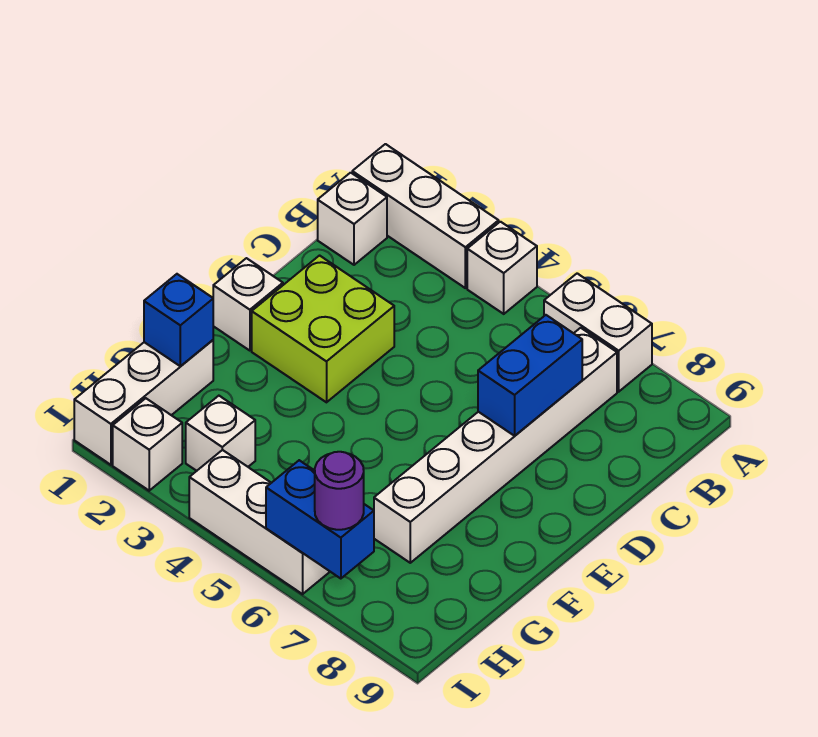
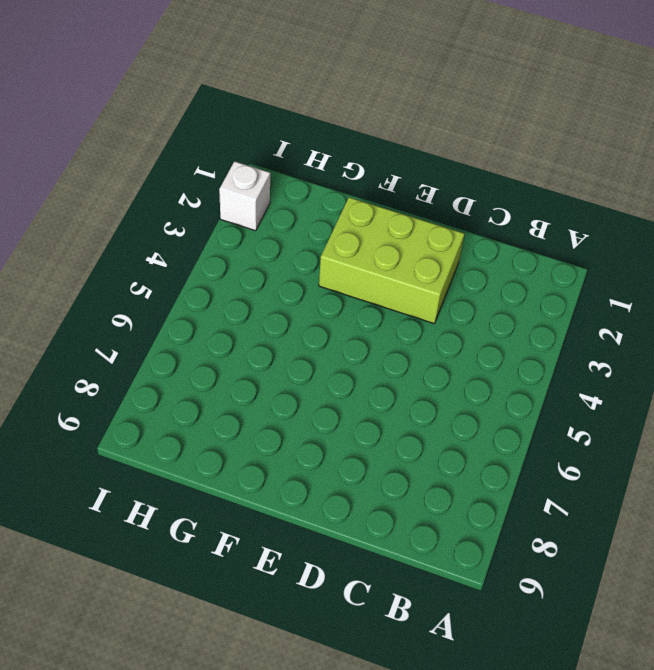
lime brick D2:F3 level 1 -> lime brick D2:E3 level 1
none -> white brick A1:A3 level 1
none -> white brick A4 level 1
none -> white brick A6:A7 level 1

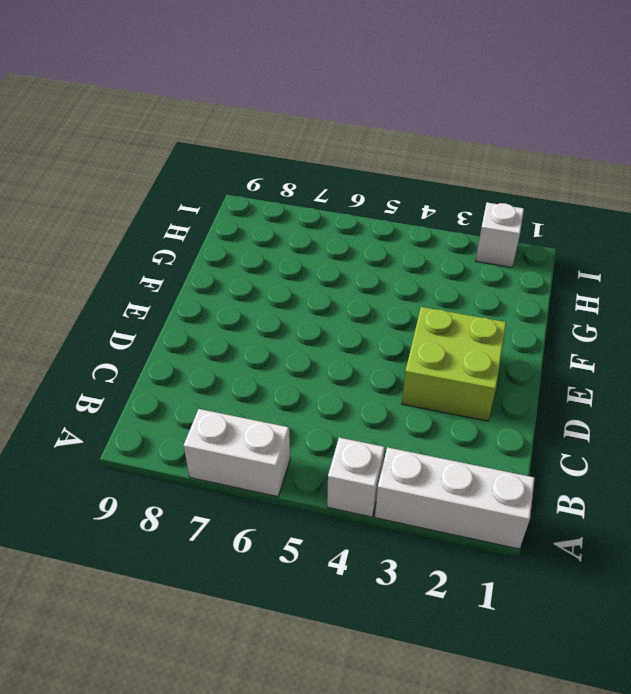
none -> white brick B1 level 1
none -> white brick B7:G7 level 1
none -> white brick E1 level 1

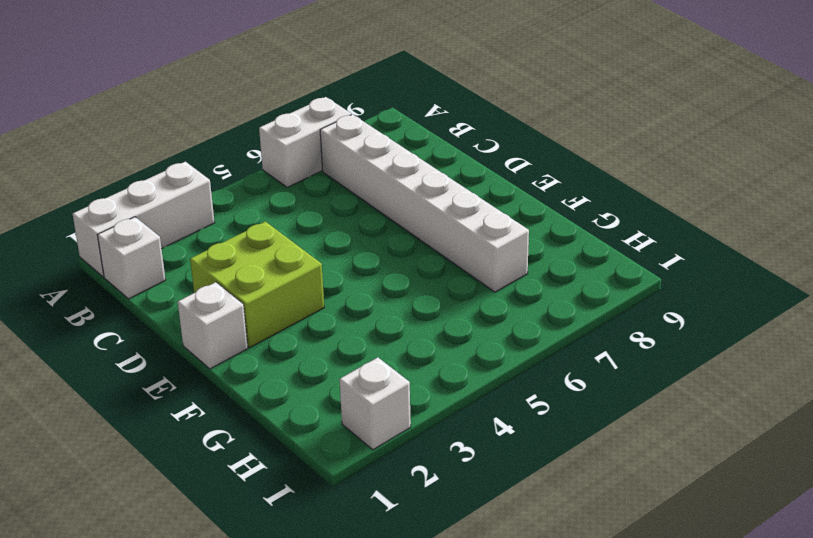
none -> white brick A4 level 1
none -> white brick G1:I1 level 1
none -> white brick H3 level 1

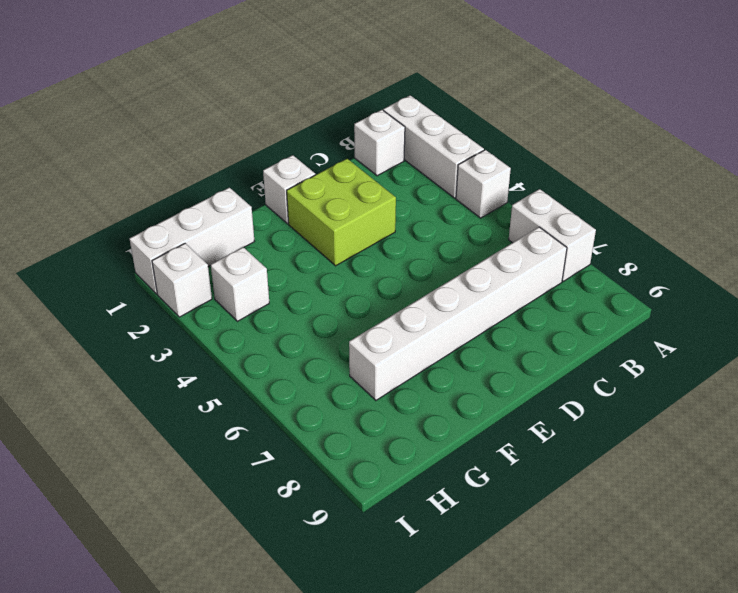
none -> white brick I4:I6 level 1
none -> blue brick C7:D7 level 2
none -> blue brick G1 level 2

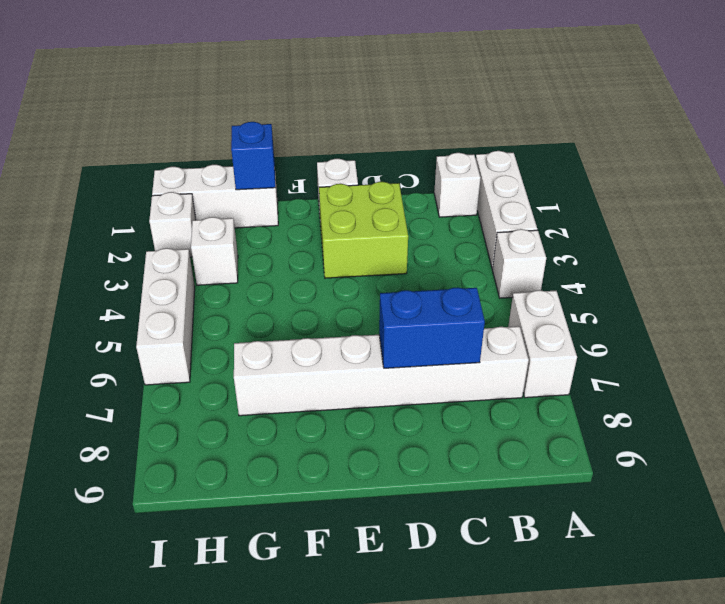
none -> blue brick I6:I7 level 2
none -> purple round brick I7 level 3

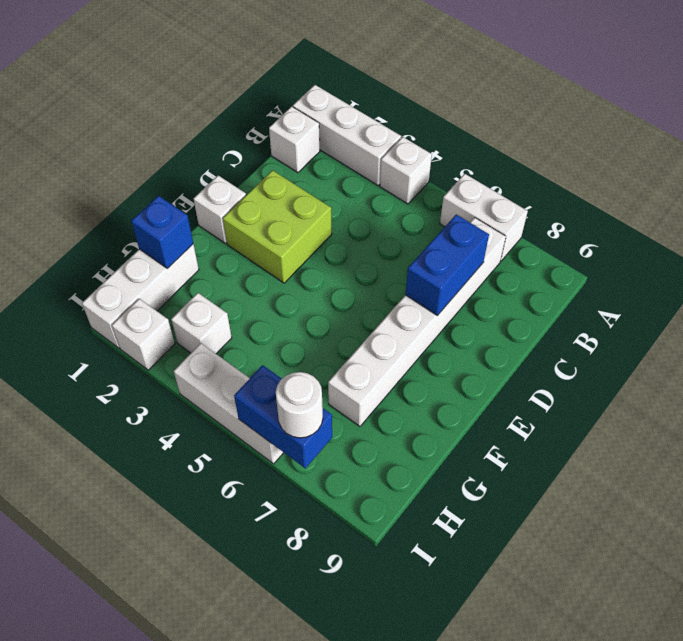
white round brick I7 level 3 -> purple round brick I7 level 3

